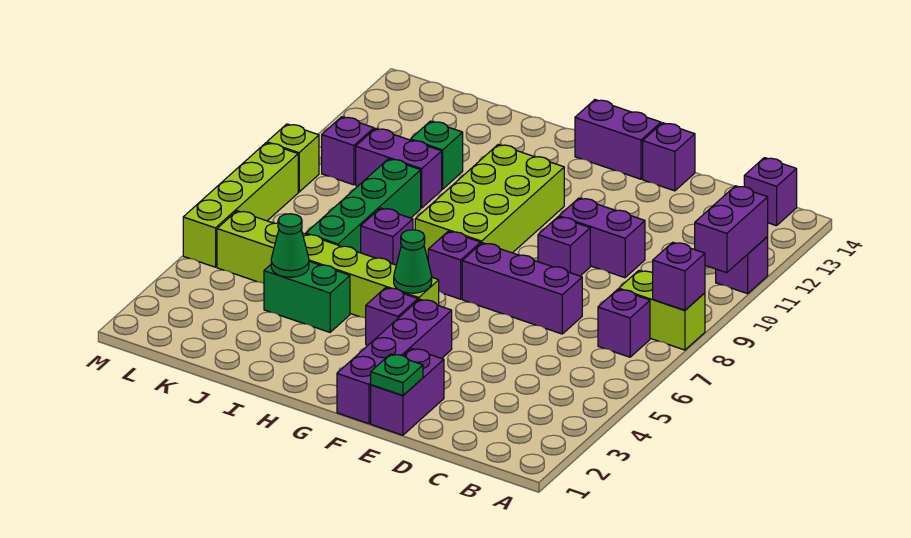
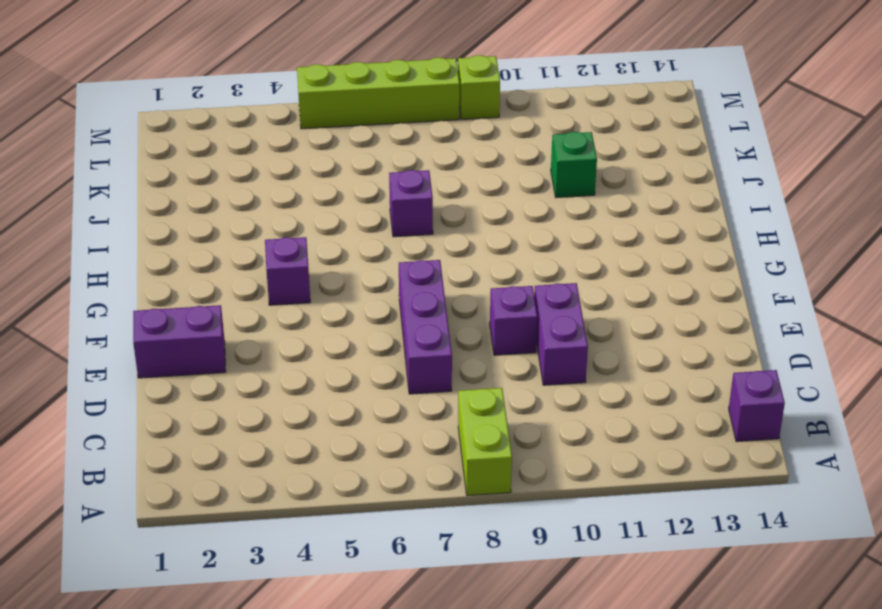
none -> purple brick A11 level 1
none -> purple brick B7 level 1
none -> purple brick E14 level 1

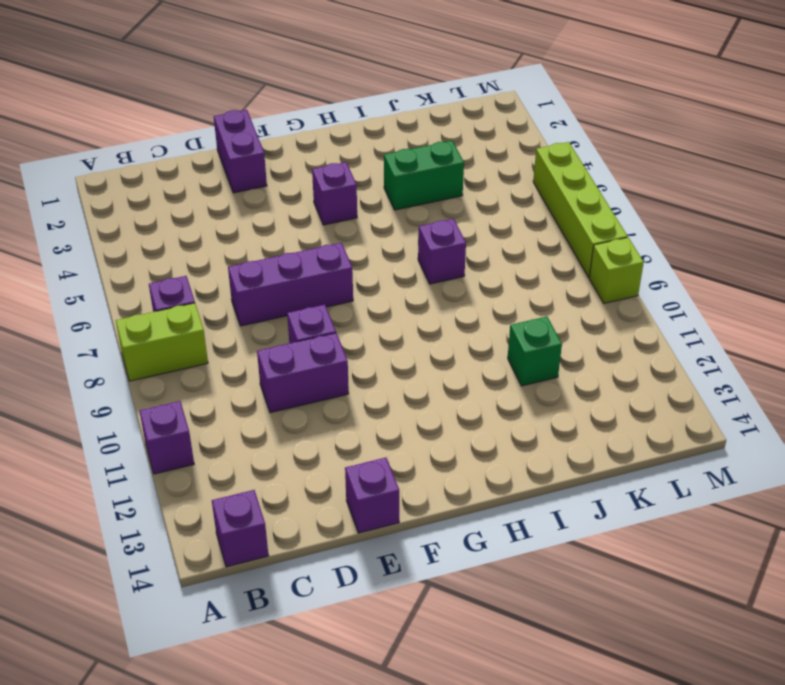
none -> purple brick F1:F4 level 1
none -> purple brick F14:G14 level 1
none -> lime brick G5:L5 level 1

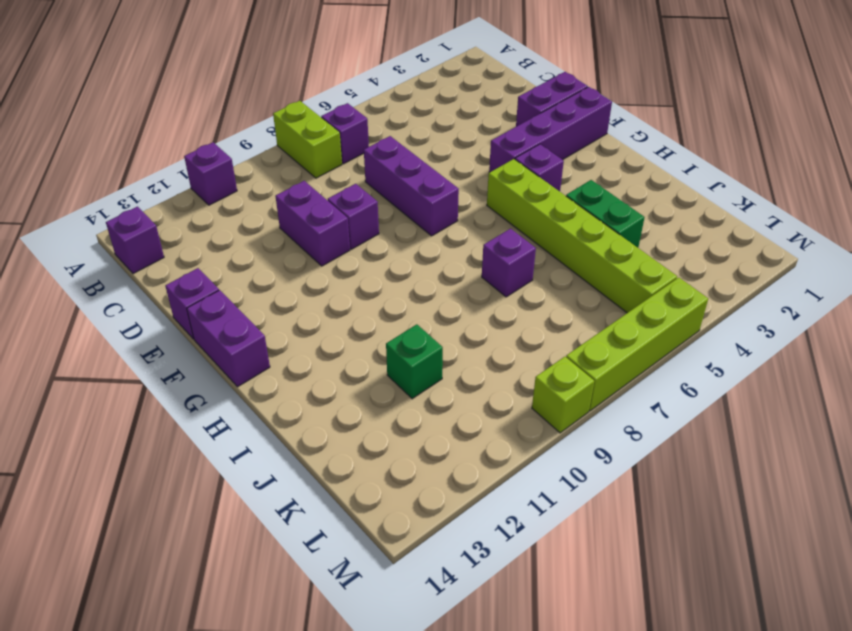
none -> purple brick G7 level 1
none -> lime brick G8:H11 level 1
none -> green brick J6:J9 level 1

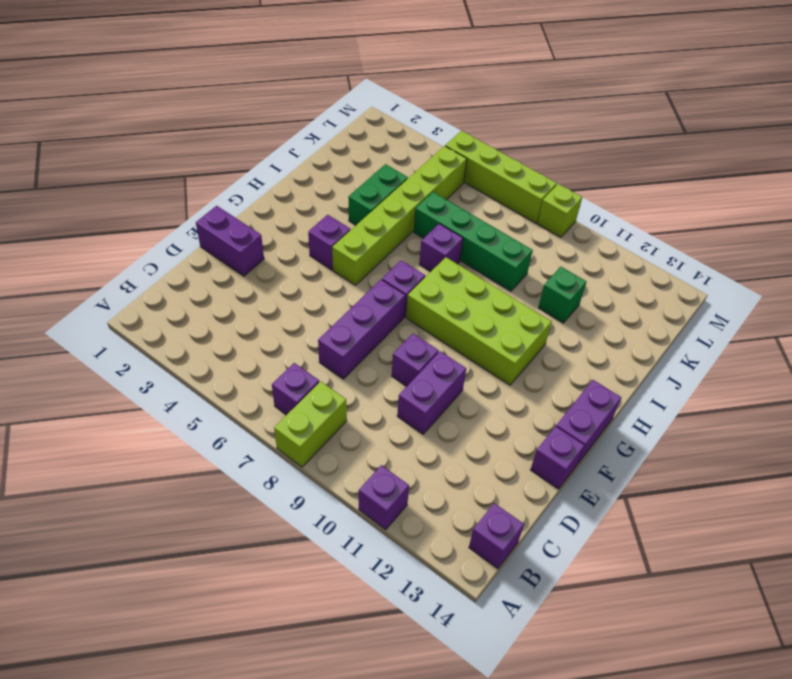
none -> purple brick F1:F4 level 1
none -> purple brick J10:K10 level 1
none -> purple brick L10 level 1

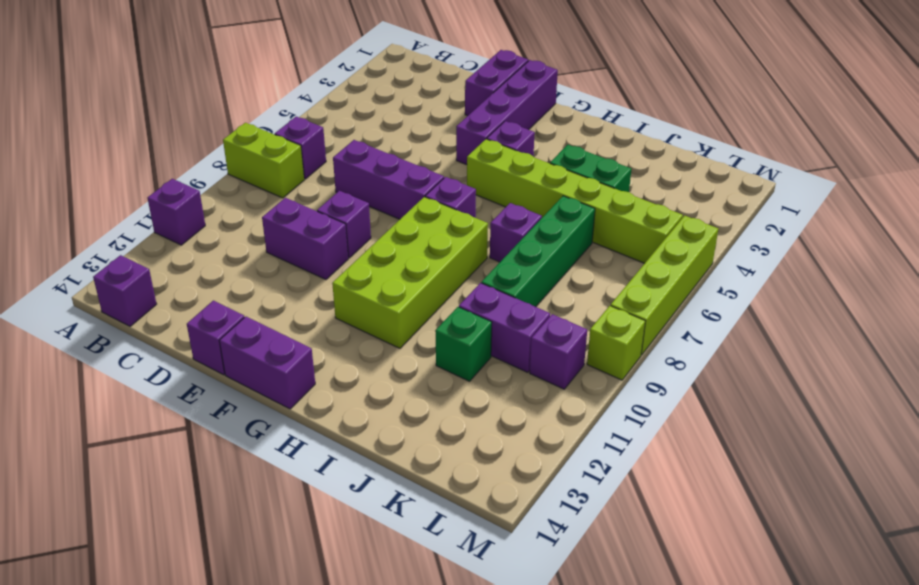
none -> purple brick A8 level 2
none -> purple brick A10:A11 level 2
none -> green plate E1 level 2

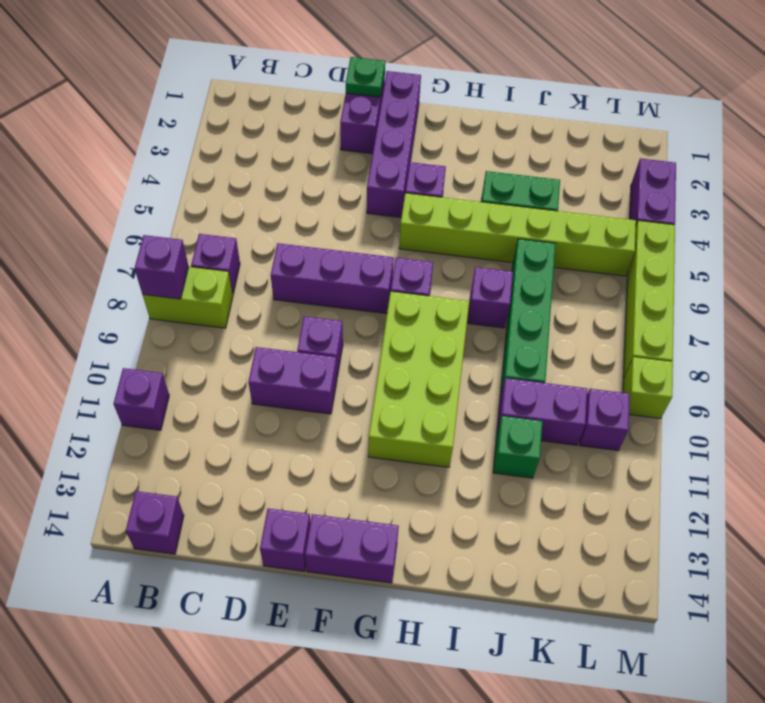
purple brick M3:M4 level 1 -> purple brick A10:A11 level 2
none -> green cone G5 level 2
none -> green cone J4 level 2

